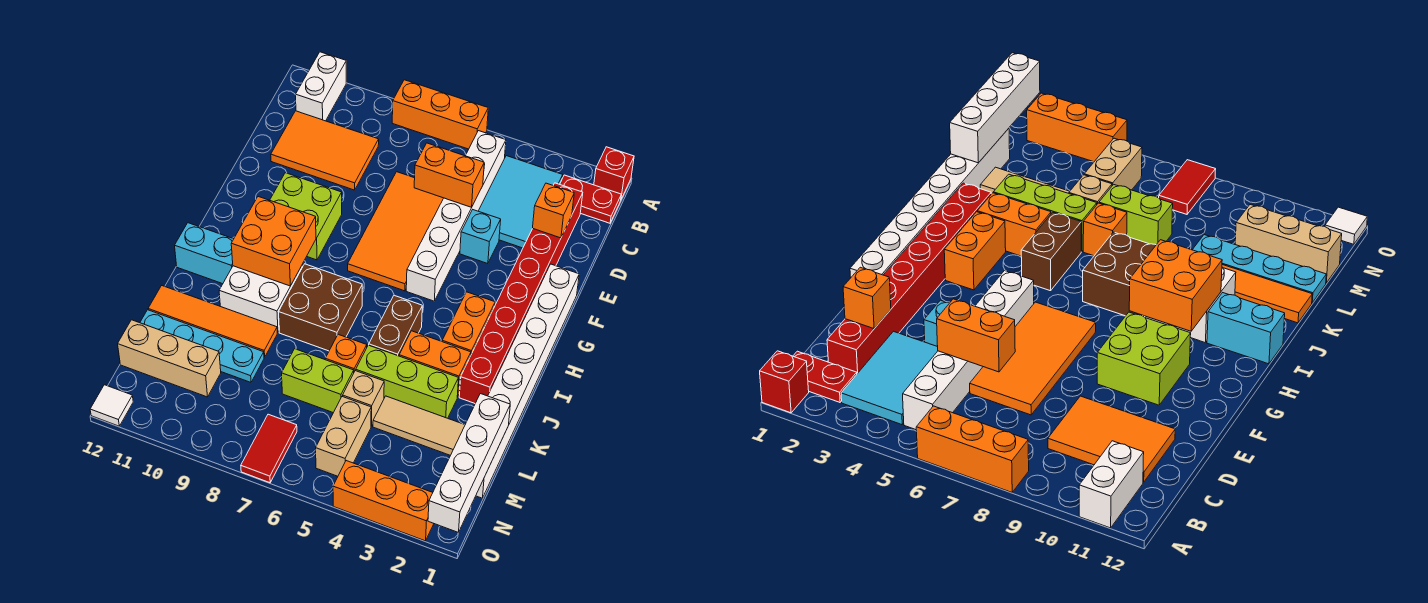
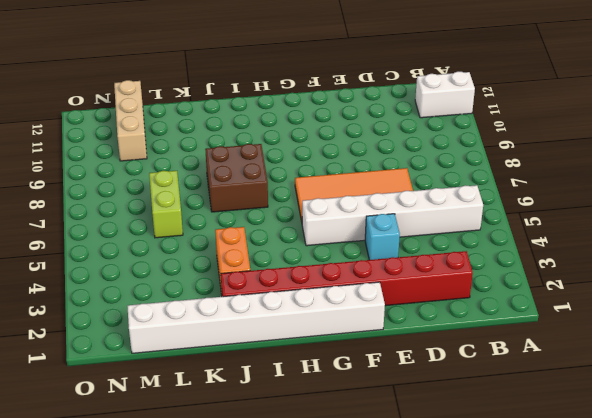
none -> red brick A1 level 1
none -> orange brick A6:A8 level 1
none -> red plate B1:B2 level 1
none -> cyan tile B3:D4 level 1

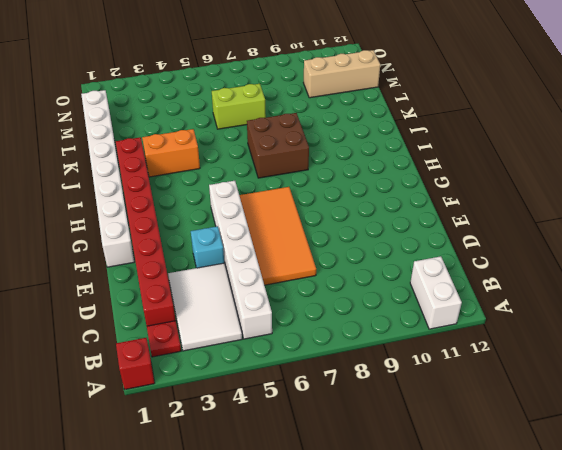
red plate B2 level 1 -> red plate B1:B2 level 1
white tile B3:D4 level 1 -> cyan tile B3:D4 level 1
none -> orange brick A6:A8 level 1
none -> orange tile C9:D11 level 1
none -> lime brick F9:G10 level 1
none -> orange brick H3:I3 level 1

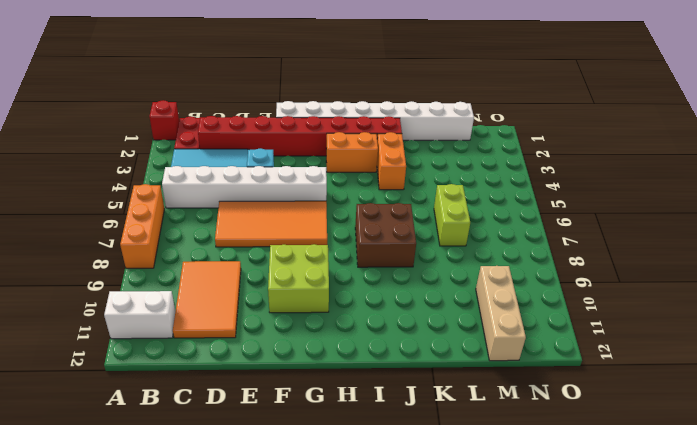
none -> brown brick I5:J5 level 1
none -> white brick I9:J10 level 1
none -> cyan brick I11:I12 level 1
none -> lime brick K3:K5 level 1

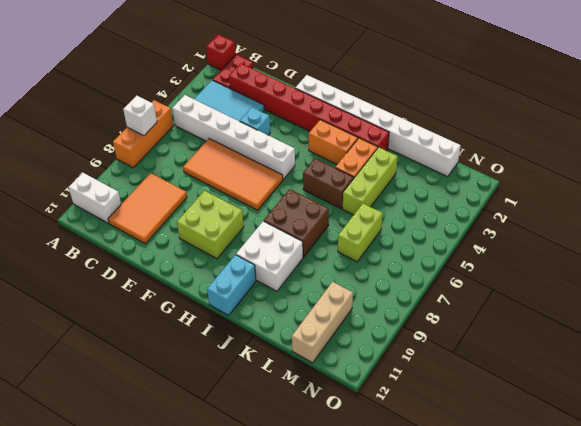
white brick A7 level 2 -> none
none -> orange brick K6 level 1
none -> orange tile K9:K12 level 1
none -> tan tile L2:L4 level 1
none -> tan brick L5 level 1

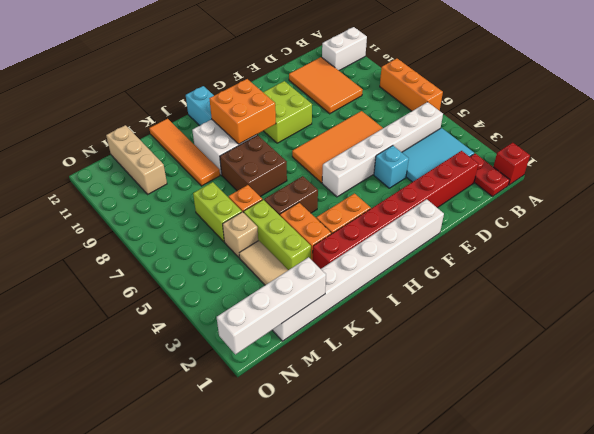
none -> cyan plate L9:L12 level 1
none -> tan brick M5:N5 level 1
none -> red tile N7:O7 level 1
none -> orange brick O2:O4 level 1

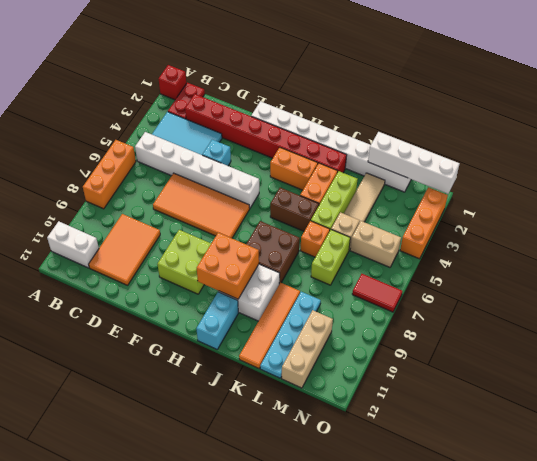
none -> white tile O12 level 1
none -> orange brick D2 level 2
none -> orange brick D5:D6 level 2

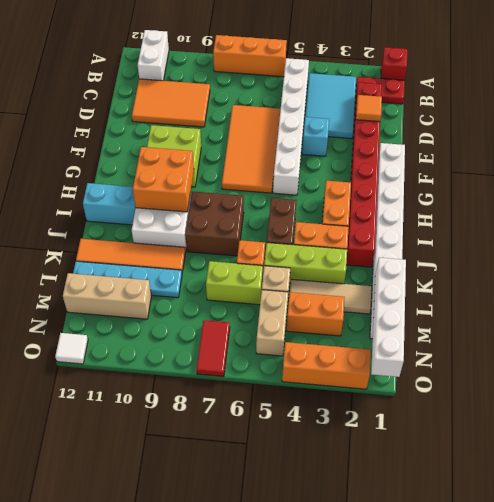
orange tile D2 level 2 -> orange brick D2 level 2
orange brick M3:M4 level 1 -> orange brick D5:D6 level 2

